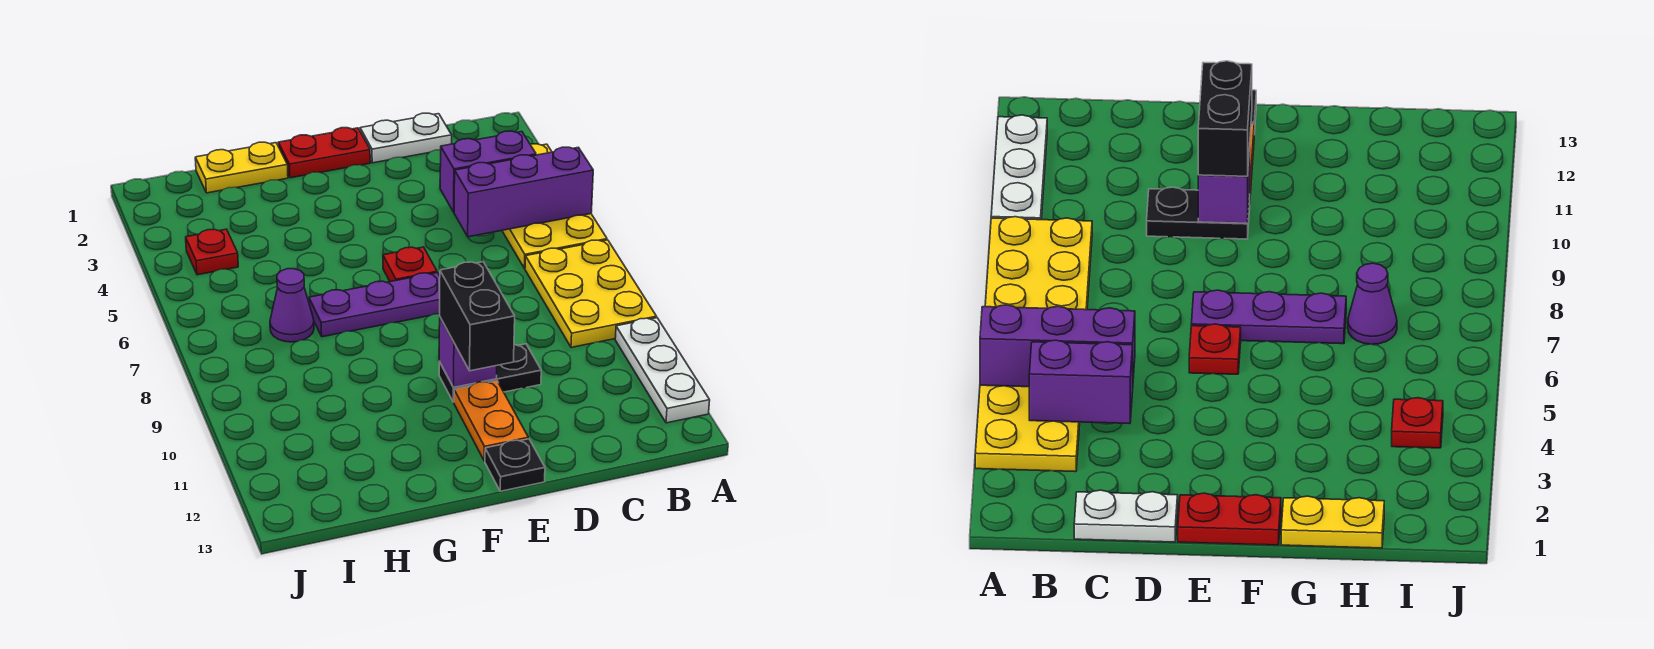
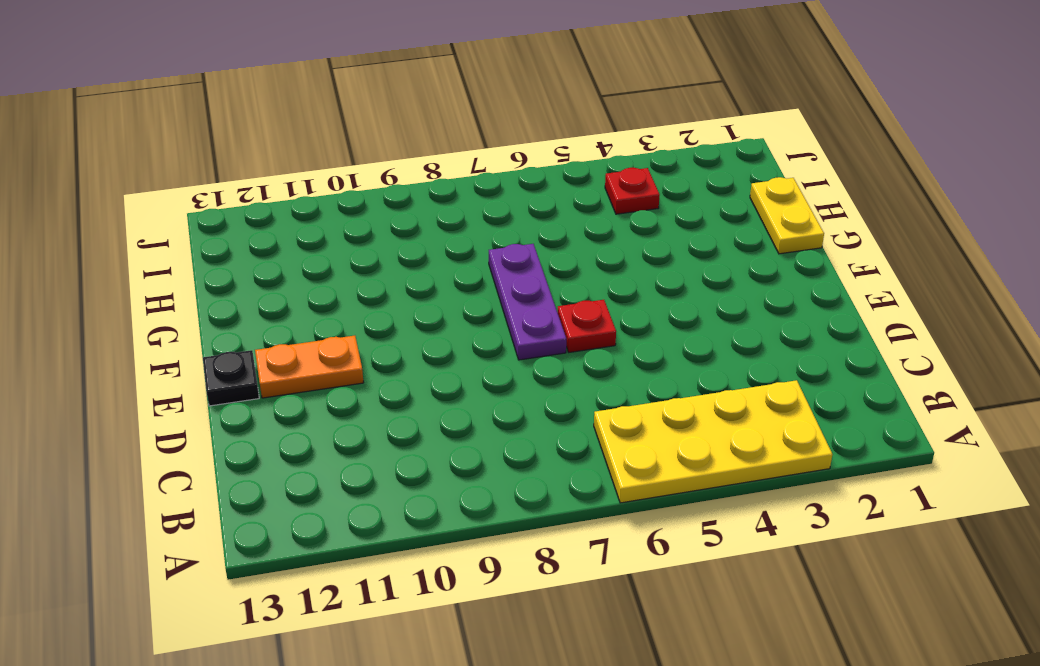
none -> yellow plate A7:B9 level 1
none -> white plate A10:A12 level 1
none -> white plate C1:D1 level 1

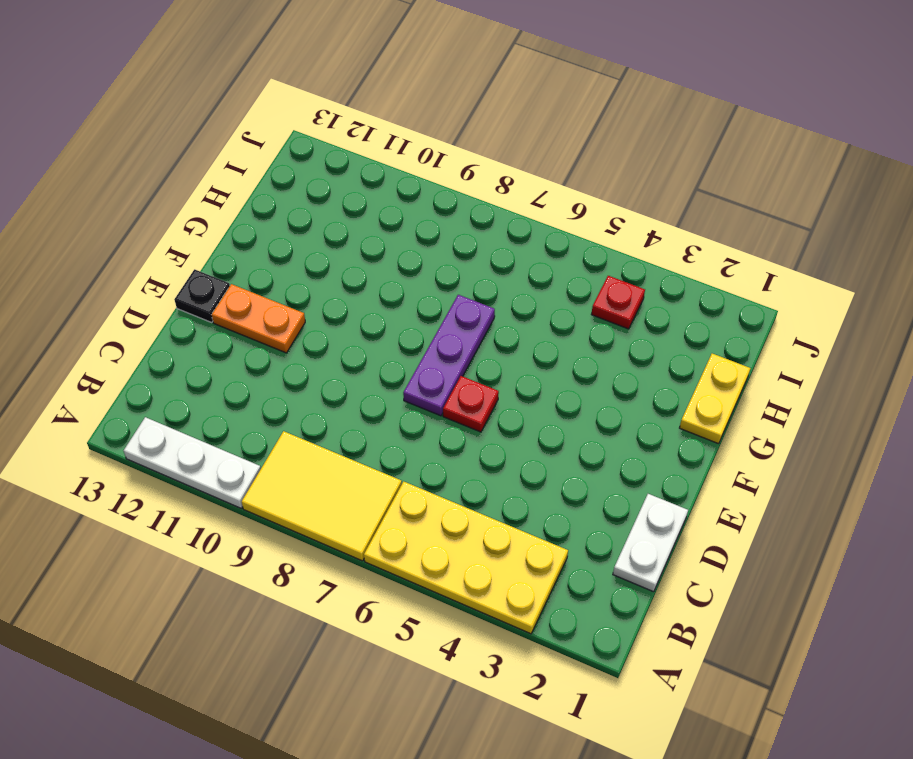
yellow tile A7:B9 level 1 -> yellow plate A7:B9 level 1
none -> black plate D10:E10 level 1
none -> red plate E1:F1 level 1
none -> purple cone H7 level 1

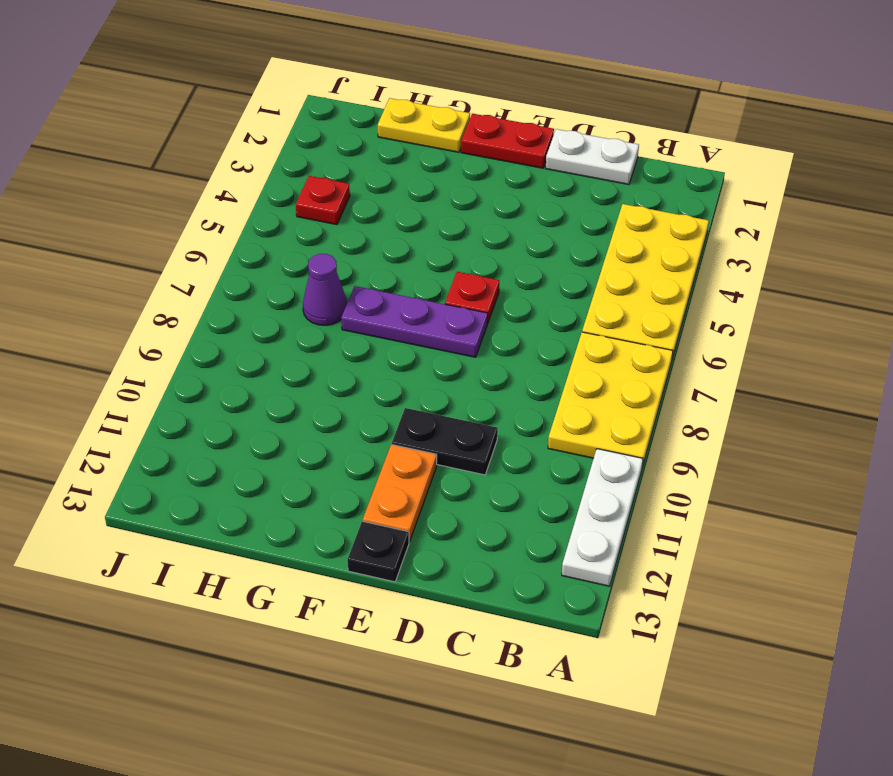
none -> purple brick A5:C5 level 2
none -> purple brick B4:C4 level 2
none -> purple brick E10 level 2

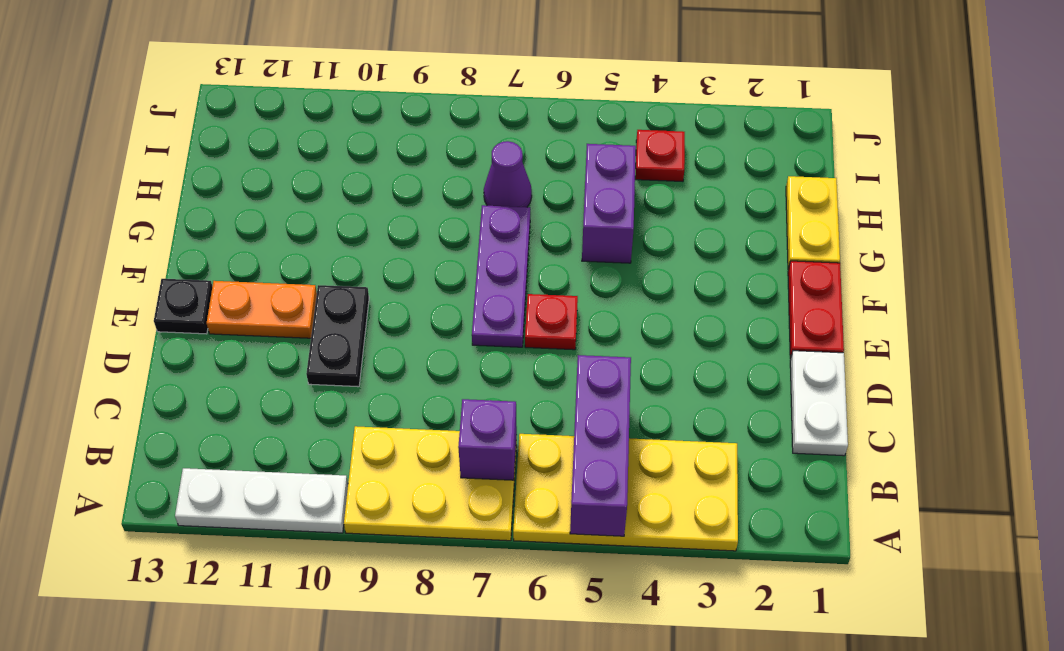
purple brick B7 level 2 -> purple brick E10 level 2
purple brick G5:H5 level 1 -> purple brick B4:C4 level 2
none -> black brick E10:E11 level 3

